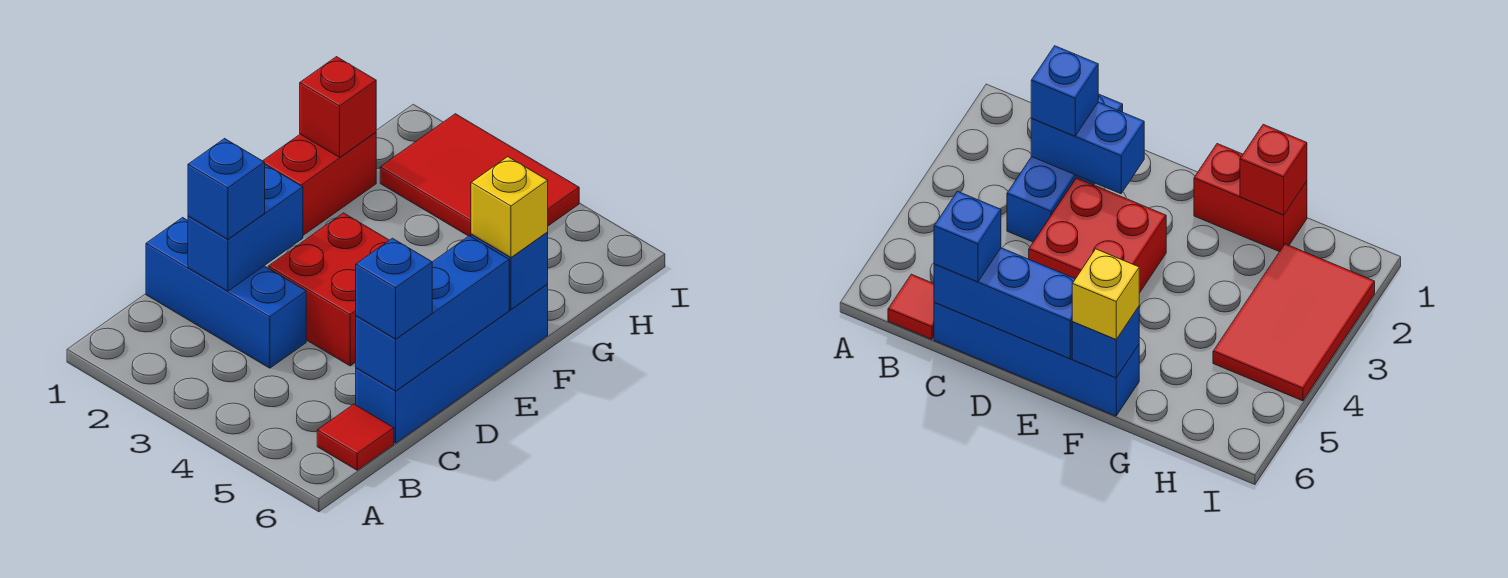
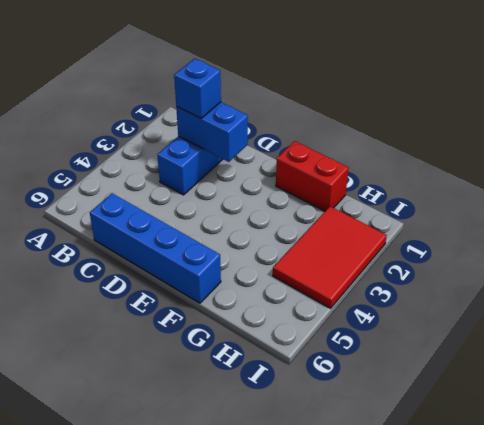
none -> red tile B6 level 1
none -> red brick D3:E4 level 1
none -> blue brick C6:E6 level 2

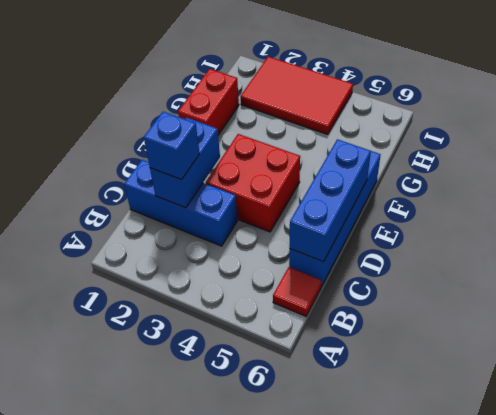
none -> blue brick F6 level 2
none -> red brick G1 level 2
none -> blue brick C6 level 3

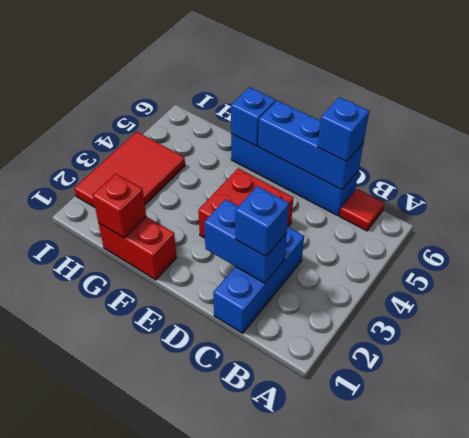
none -> yellow brick F6 level 3

